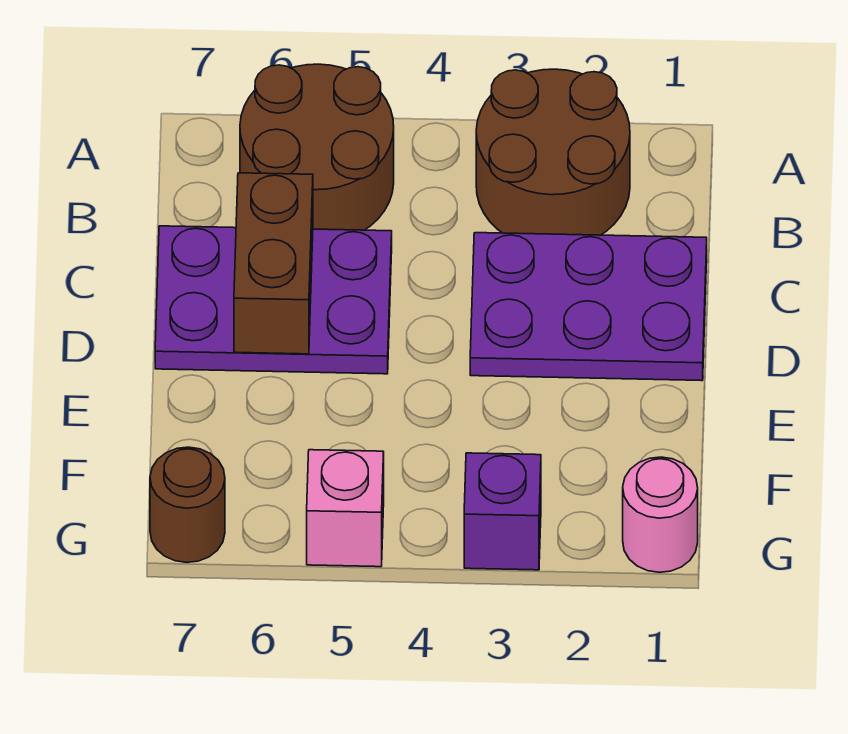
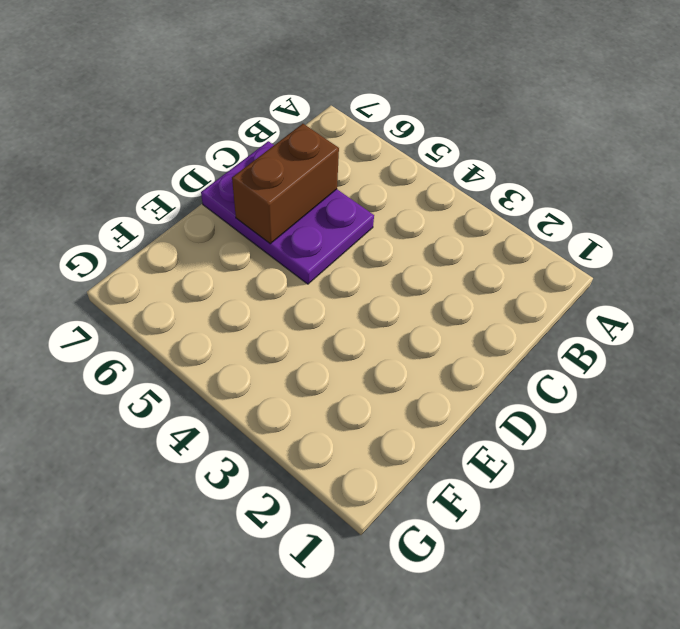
none -> brown round brick A2:B3 level 1
none -> brown round brick A5:B6 level 1

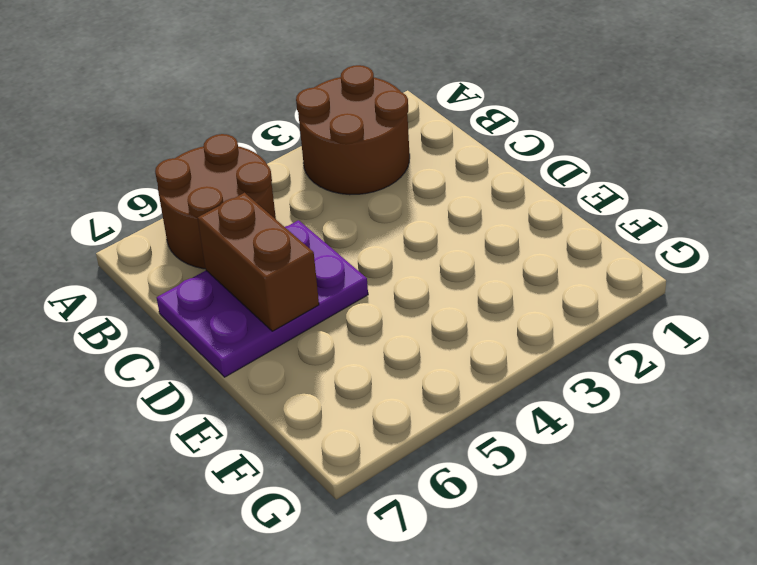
none -> purple plate C1:D3 level 1
none -> pink round brick G1 level 1

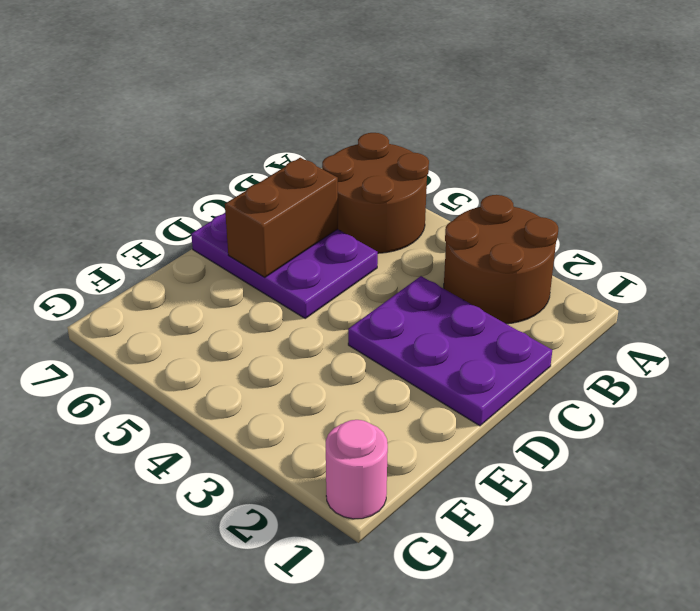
none -> purple brick G3 level 1
none -> pink brick G5 level 1

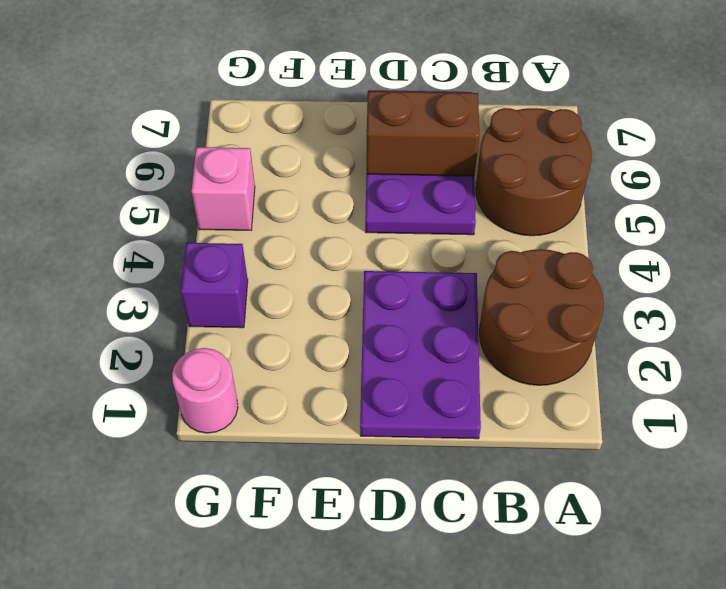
none -> brown round brick G7 level 1

